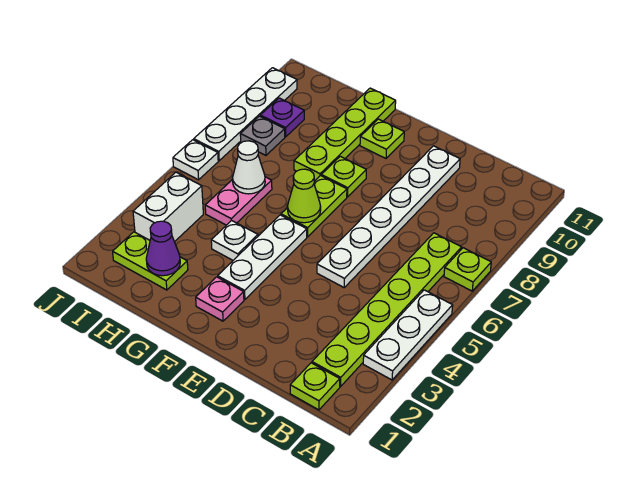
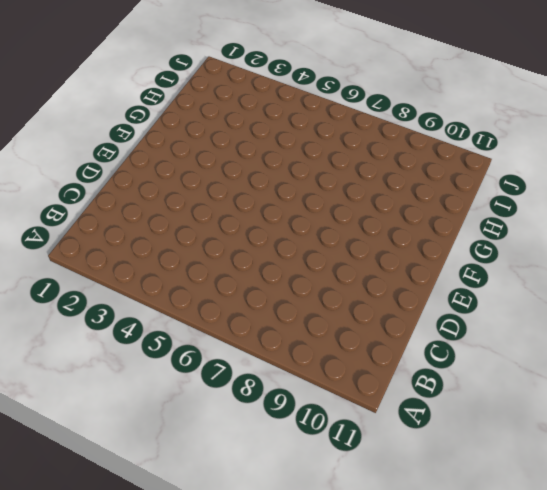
none -> white plate A3:A5 level 1
none -> lime plate A7 level 1
none -> lime plate B1 level 1

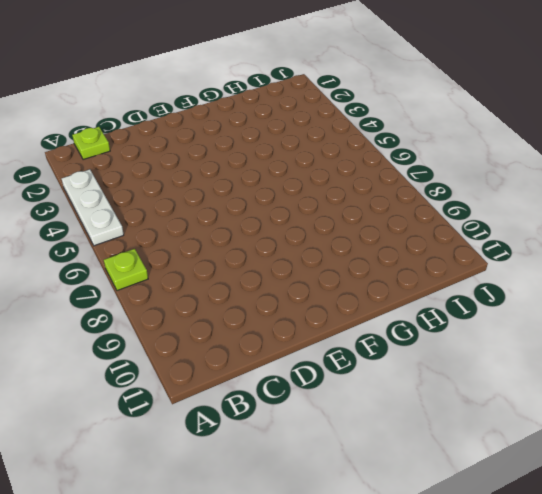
none -> lime plate B2:B7 level 1
none -> white plate D5:D10 level 1
none -> pink plate F2 level 1

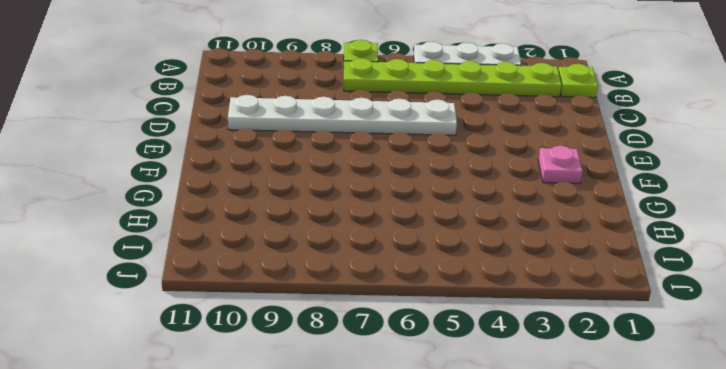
none -> white plate F3:F5 level 1
none -> lime plate F6:F7 level 1
none -> lime plate F8 level 1

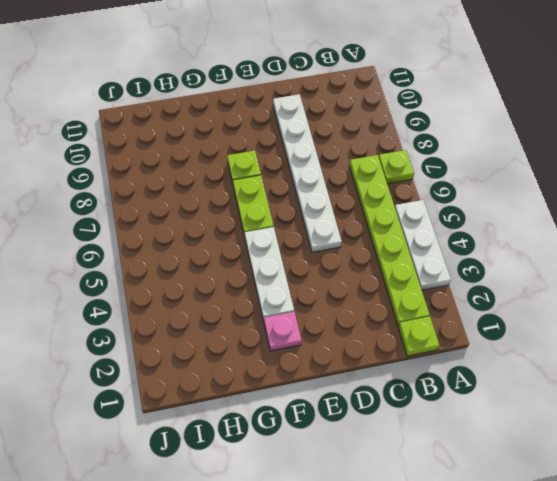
none -> lime plate F10 level 1
none -> white plate G4 level 1
none -> lime plate G8:G11 level 1

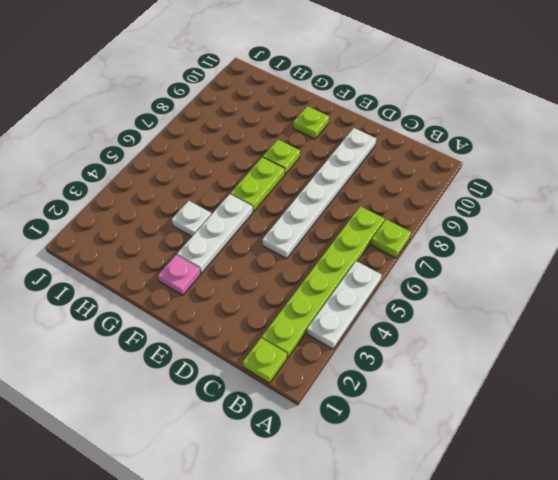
none -> lime plate G8:G11 level 1
none -> lime plate H2:I2 level 1
none -> pink plate H5:H6 level 1

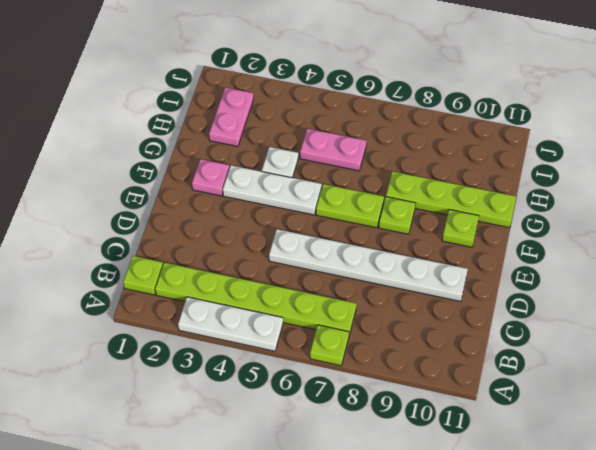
pink plate H2:I2 level 1 -> lime plate H2:I2 level 1
none -> white brick I3:I4 level 1
none -> grey plate I8 level 1
none -> purple plate I9 level 1

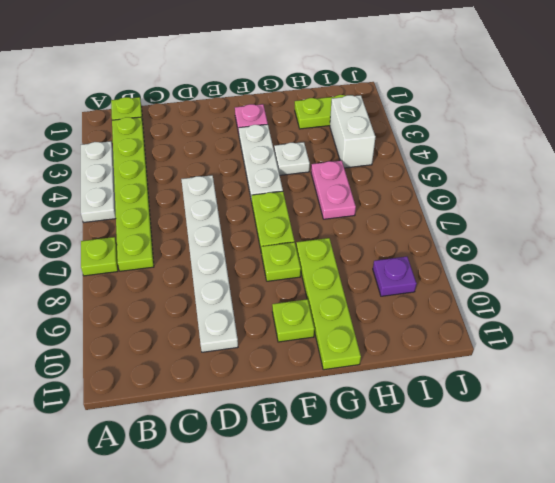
none -> grey plate I8 level 1
none -> white plate J6 level 1
none -> white plate J7:J10 level 1

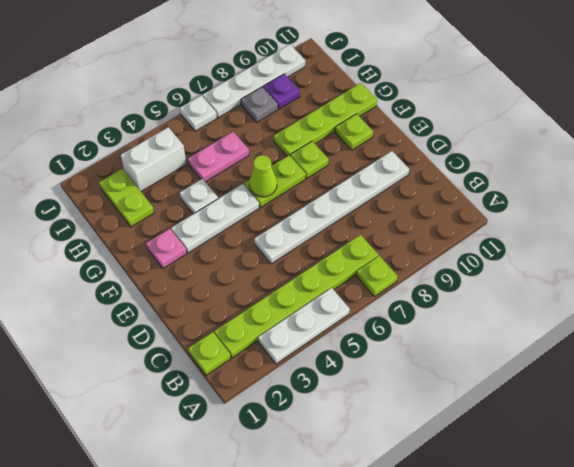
none -> purple cone H2 level 2
none -> white cone H6 level 2

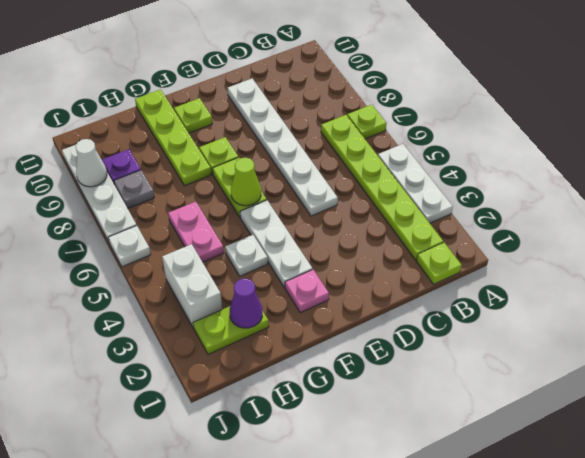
white cone J9 level 2 -> white cone H6 level 2

